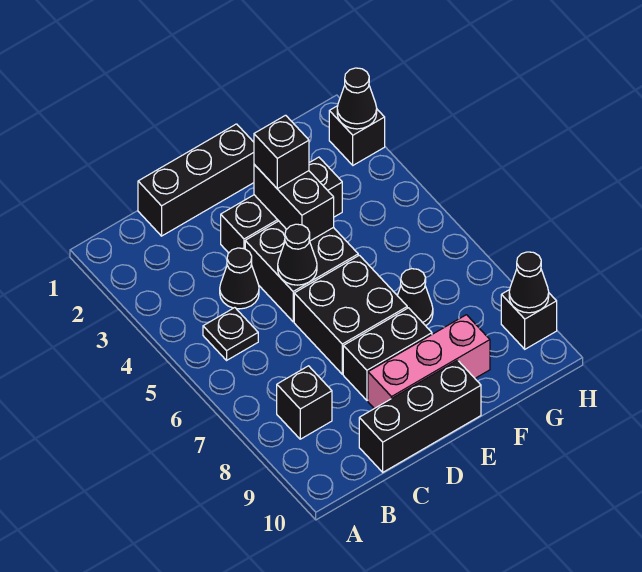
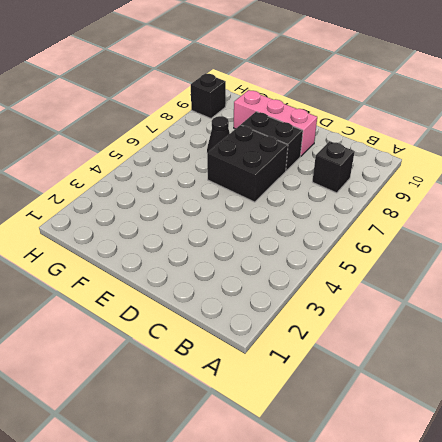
none -> black plate B5 level 1
none -> black brick C1:E1 level 1
none -> black cone C4 level 1

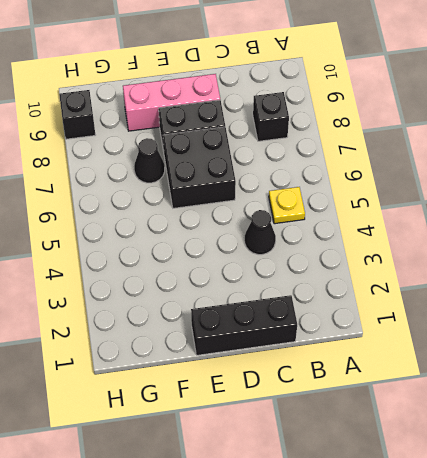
yellow plate B5 level 1 -> black plate B5 level 1
none -> black brick C10:E10 level 1
none -> black brick D3:F3 level 1
none -> black brick D4:E5 level 1

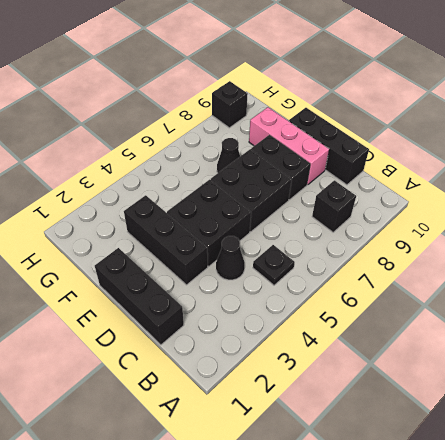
none -> black brick H2 level 1
none -> black cone D5 level 2
none -> black brick E3:E4 level 2

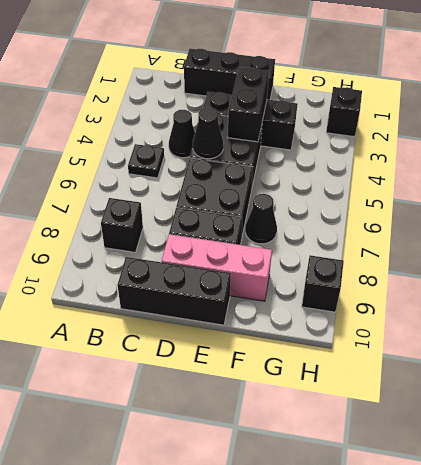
none -> black cone H2 level 2
none -> black cone H9 level 2
none -> black brick E3 level 3

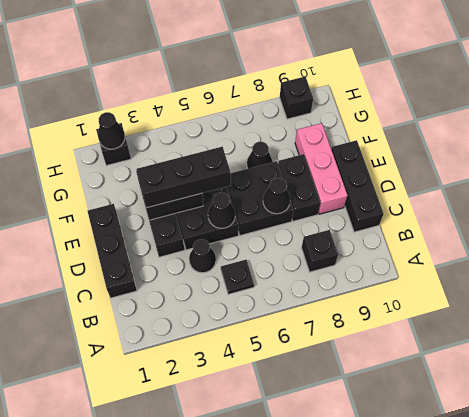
black cone D7 level 2 -> black cone H9 level 2
black brick E3:E5 level 3 -> black brick E3 level 3

